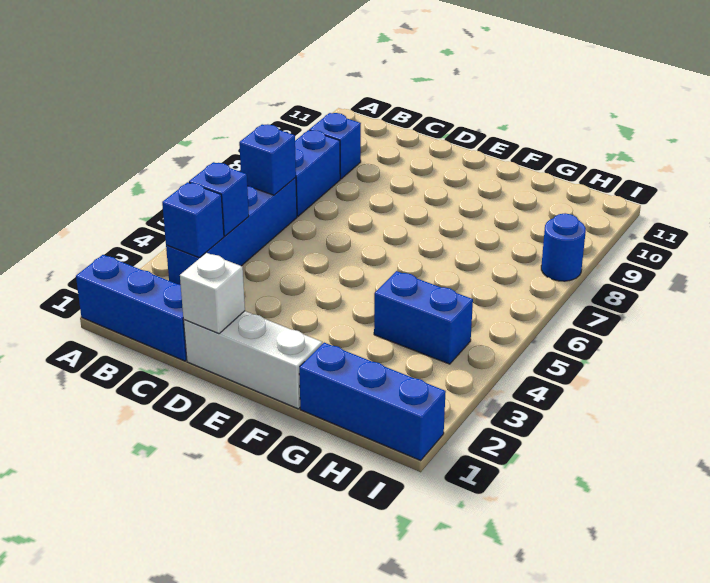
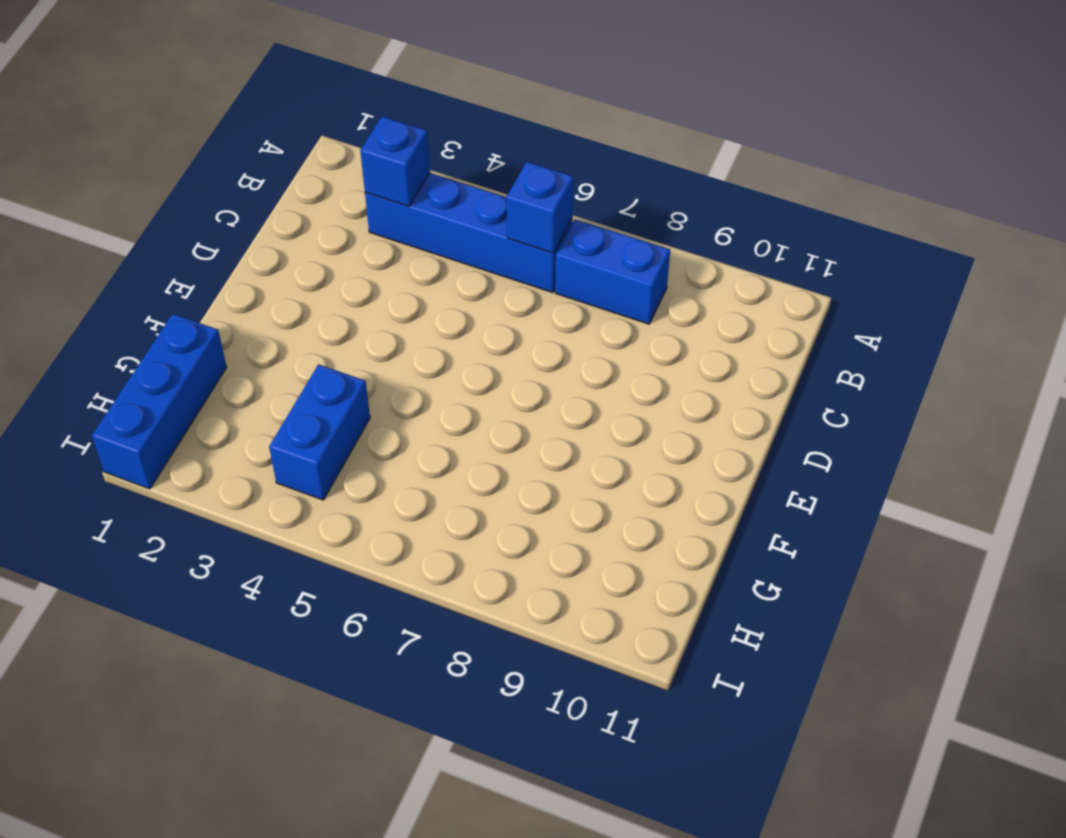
none -> blue brick A1:C1 level 1
none -> blue brick B9 level 1
none -> white brick D1:F1 level 1

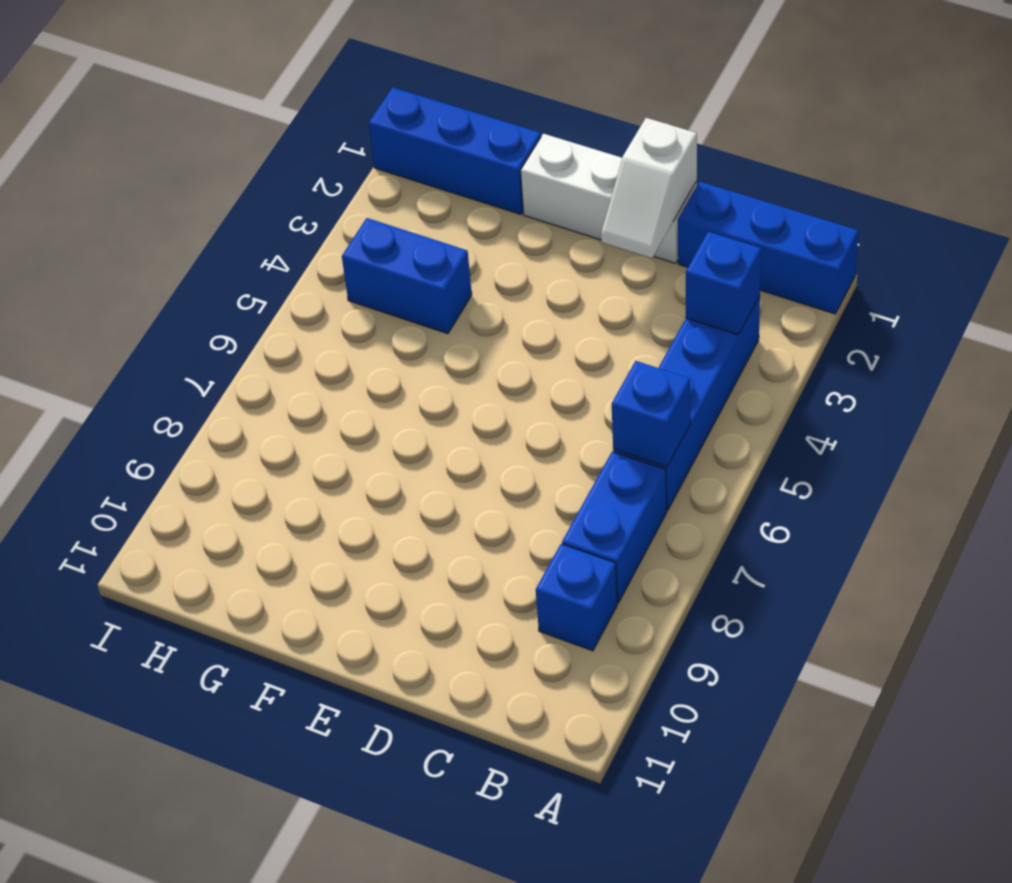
white slope D1:D2 level 2 top 1 -> white brick D1 level 2
none -> blue round brick I8 level 1
none -> blue brick B4 level 2

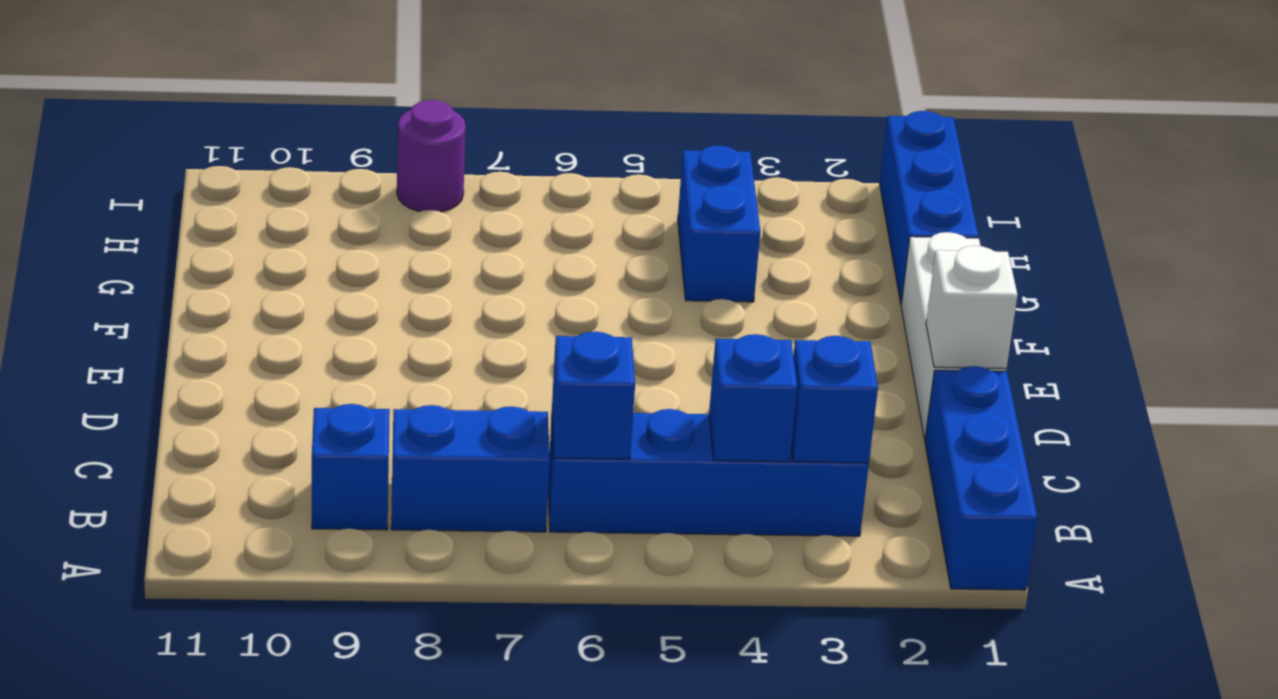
purple round brick I8 level 1 -> blue round brick I8 level 1

